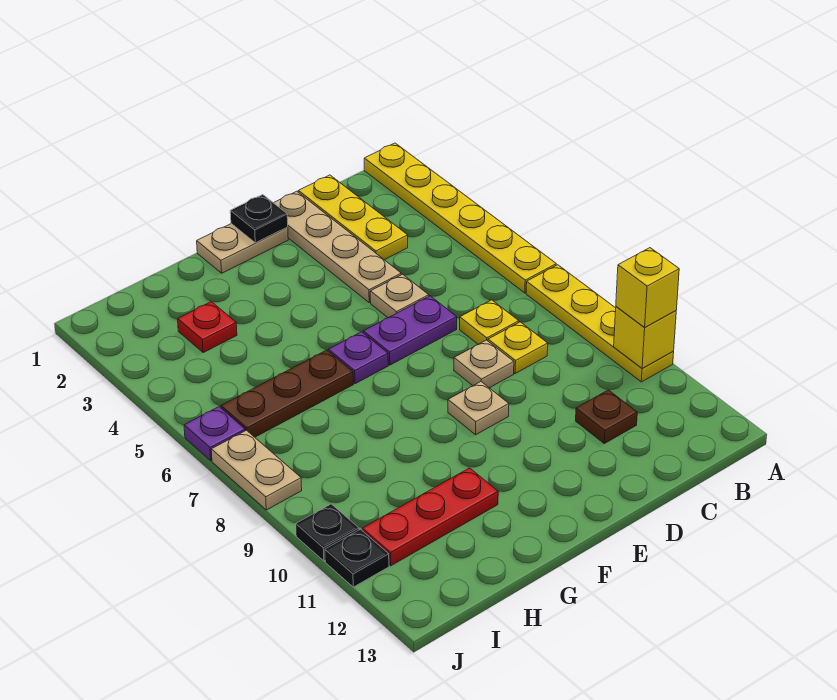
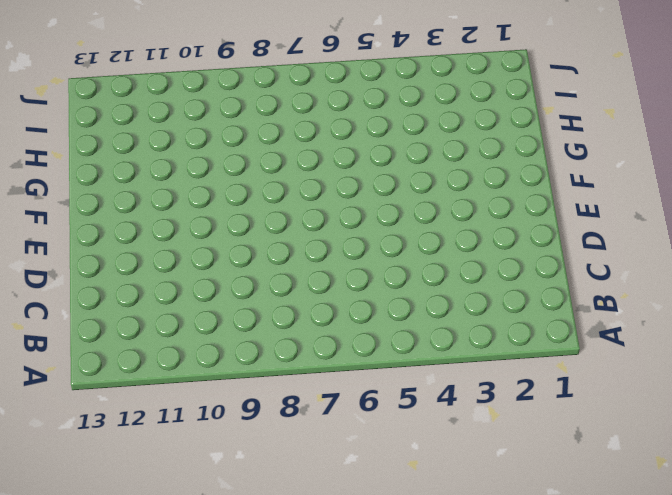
none -> yellow plate A1:A6 level 1
none -> yellow plate A7:A10 level 1
none -> yellow plate C1:C3 level 1

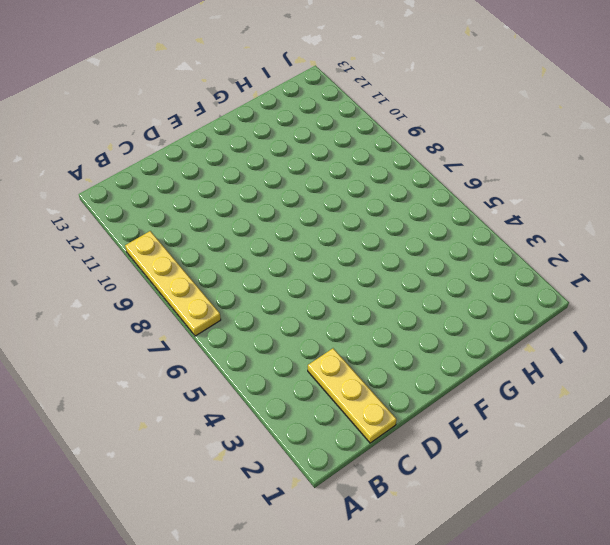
none -> yellow plate A1:A6 level 1
none -> yellow plate C7 level 1
none -> yellow plate C8 level 1

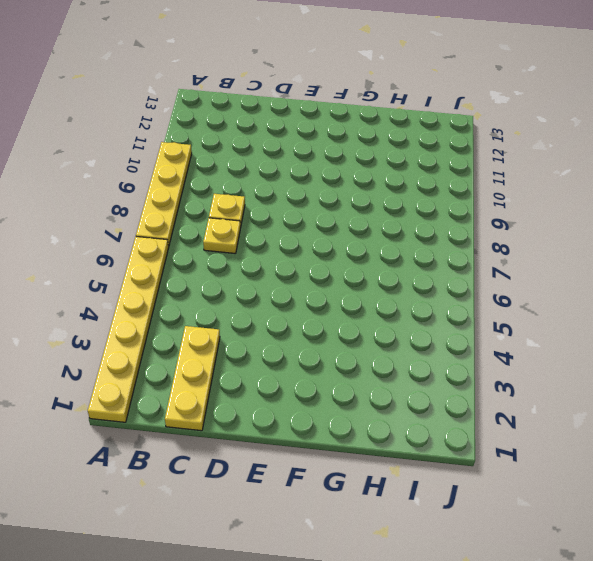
none -> brown plate C11 level 1
none -> tan plate D1:D4 level 1
none -> tan plate D5 level 1

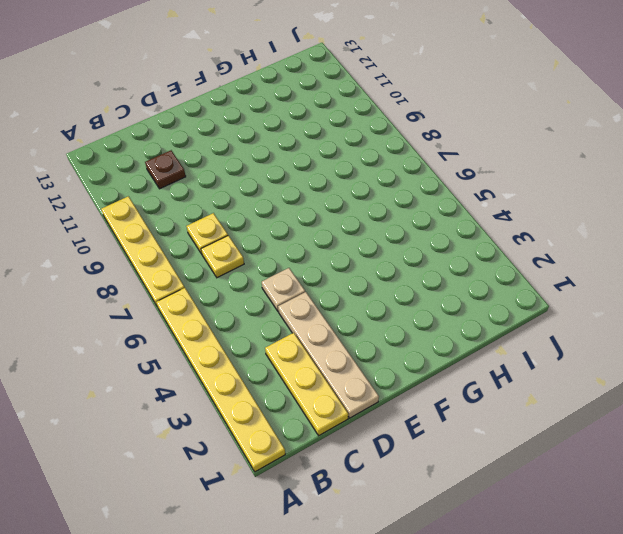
none -> purple plate D6:E6 level 1
none -> tan plate D8 level 1
none -> tan plate E1:F1 level 1

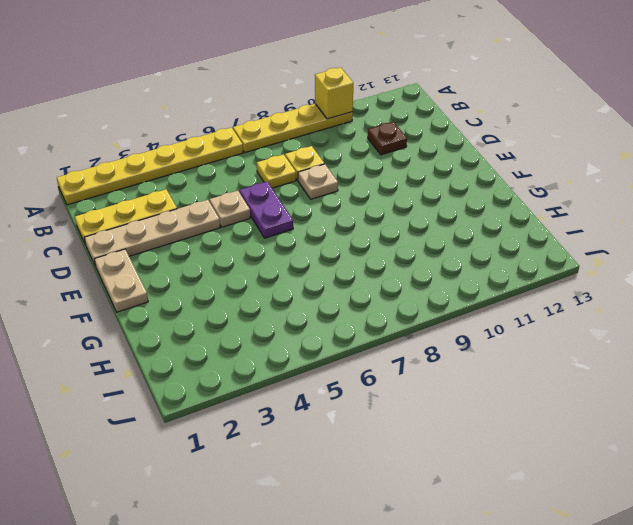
none -> tan plate E9 level 1
none -> purple plate F6 level 1
none -> brown plate G6:I6 level 1

